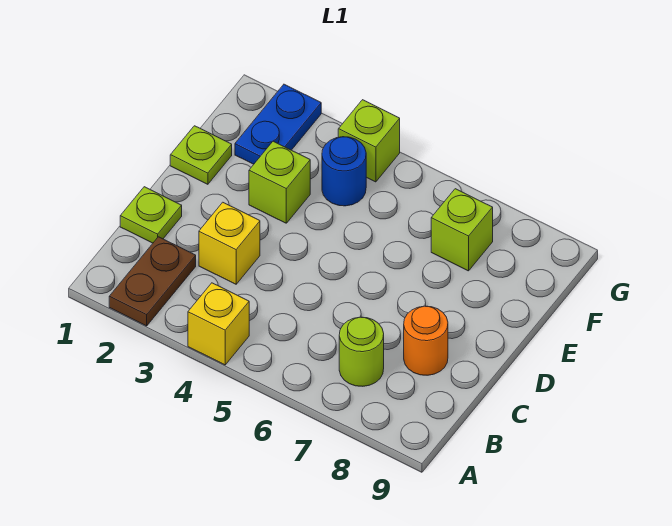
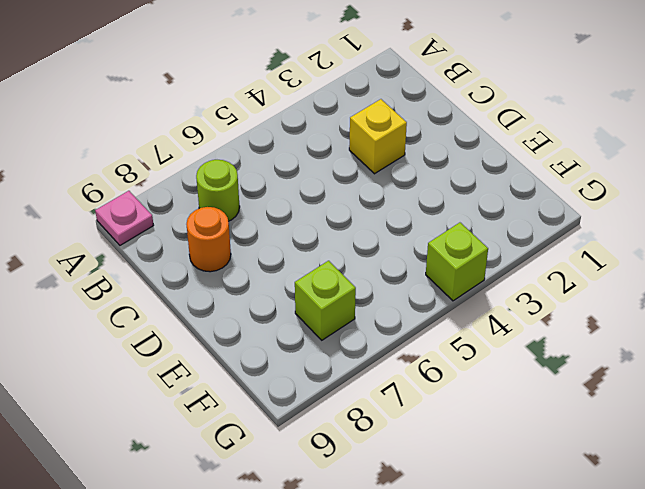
pink plate A9 level 1 -> none
none -> brown plate A2:B2 level 1
none -> yellow brick A4 level 1
none -> lime plate C1 level 1

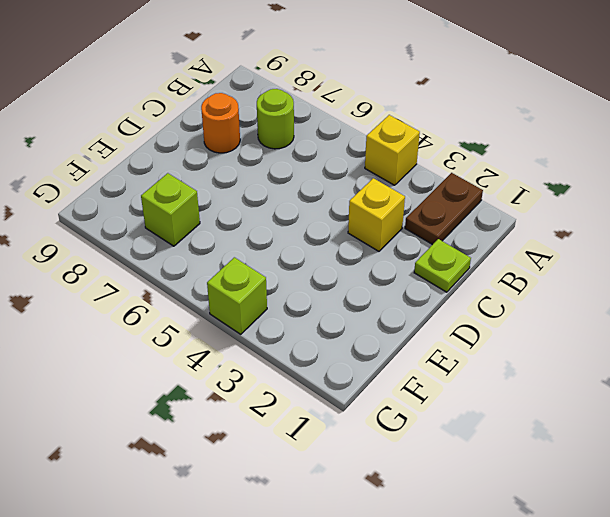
none -> lime plate E1 level 1
none -> lime brick E3 level 1
none -> blue plate F2:G2 level 1

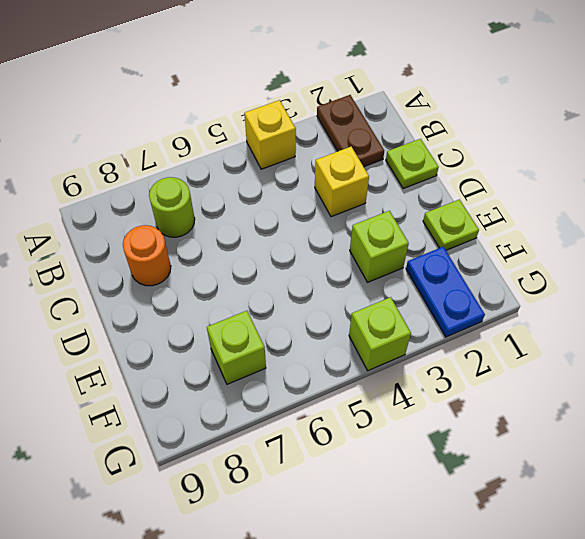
none -> blue round brick F4 level 1

